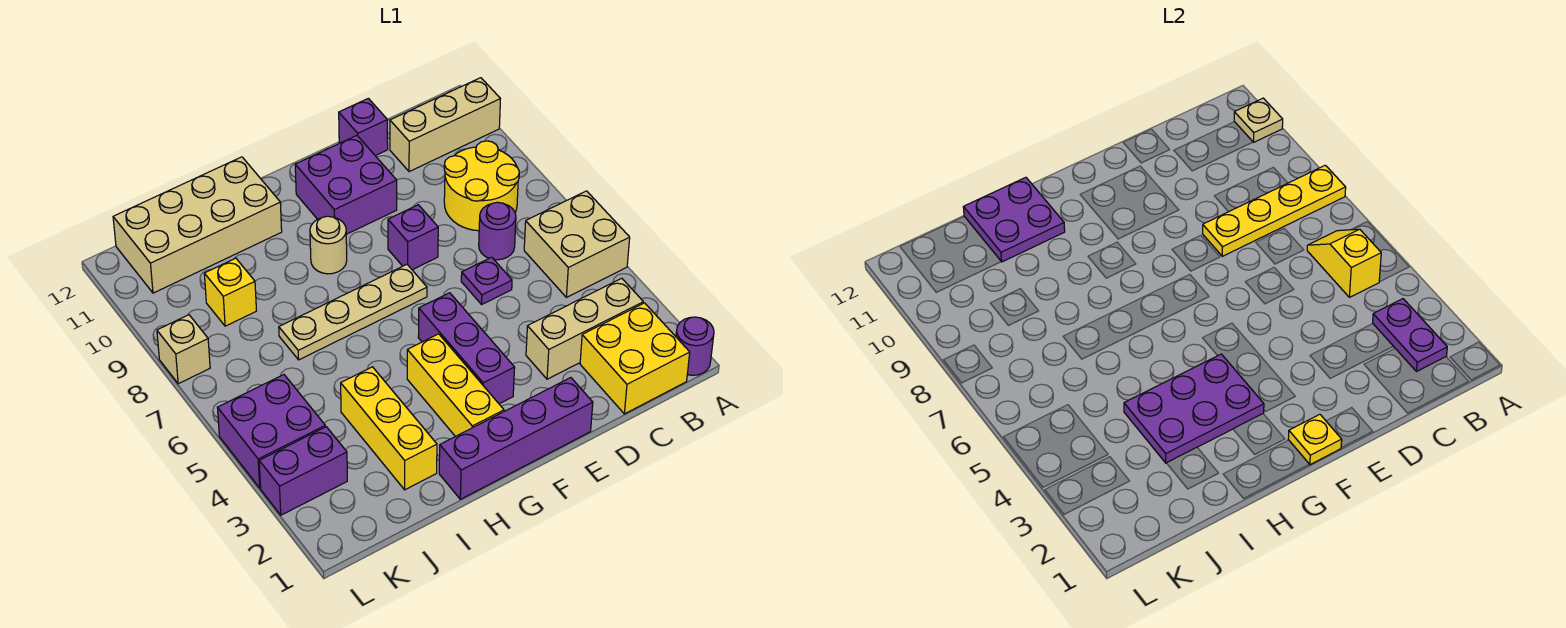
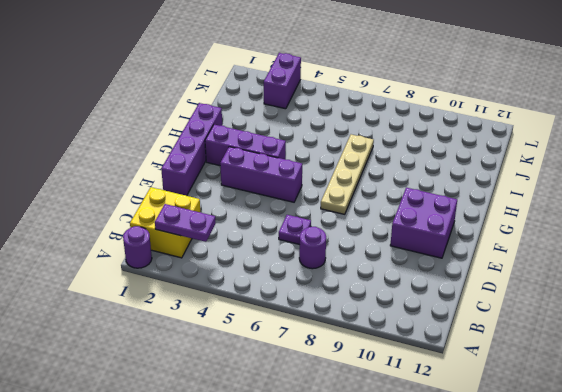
purple brick G2:G4 level 1 -> yellow brick G2:G4 level 1
none -> tan brick A5:B6 level 1
none -> tan brick A11:C11 level 1
none -> tan brick B3:D3 level 1

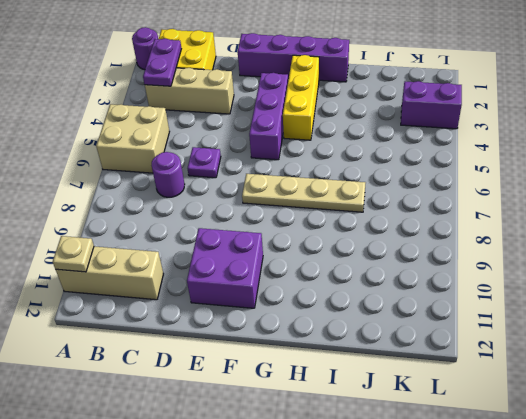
none -> yellow round brick B8:C9 level 1
none -> purple brick D12 level 1
none -> purple brick E8 level 1

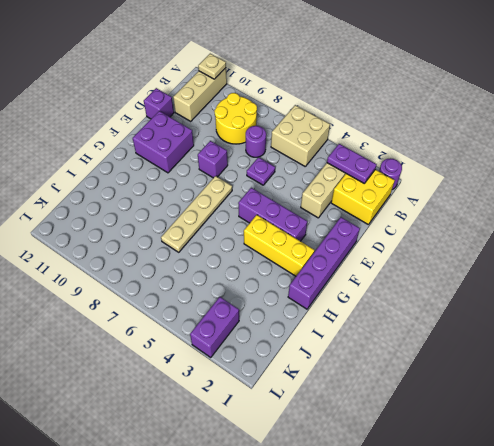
none -> tan round brick G9 level 1
none -> tan brick H11:K12 level 1
none -> yellow brick I2:I4 level 1

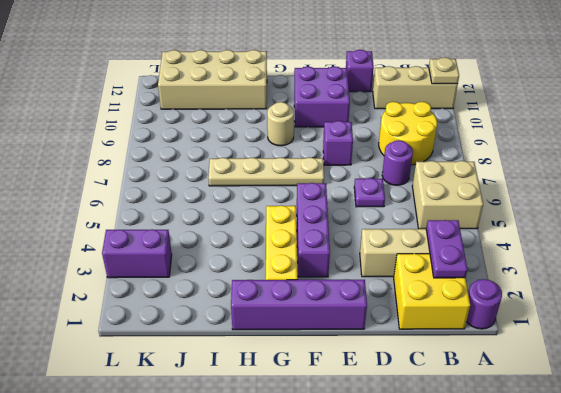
none -> yellow brick I2:I4 level 1
none -> yellow brick J9 level 1
none -> purple brick K4:L5 level 1

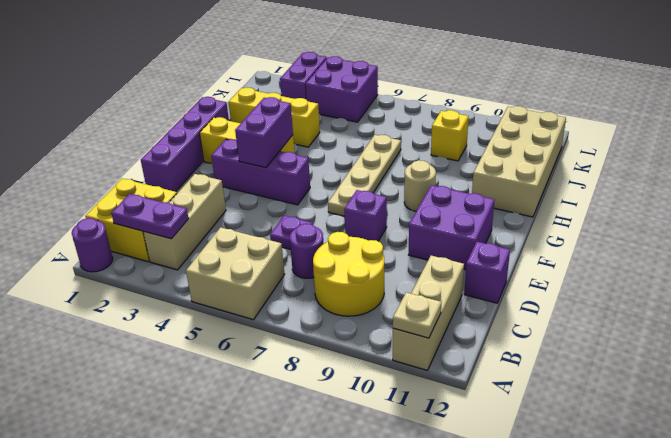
purple brick F4:G4 level 2 -> purple plate G3:I4 level 2
none -> tan brick L8 level 1
none -> yellow plate A8:D8 level 2
none -> yellow slope B5:B6 level 2 top 5

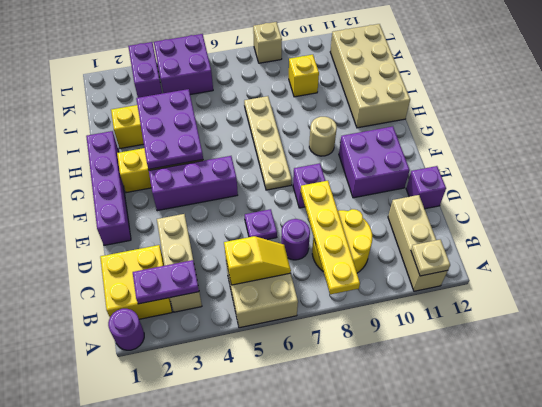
none -> yellow plate F1 level 2
none -> purple plate H11:I12 level 2

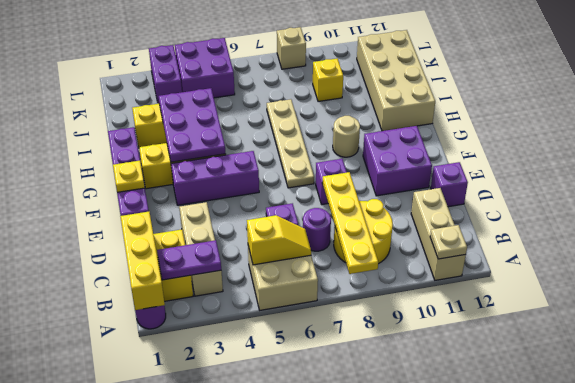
yellow brick A1:C1 level 2 -> none
none -> purple plate H11:I12 level 2

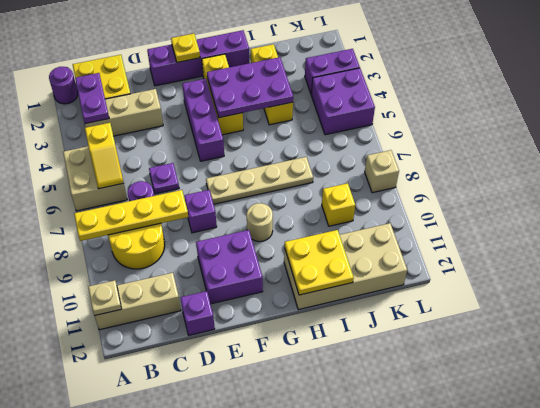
yellow plate H11:I12 level 2 -> purple plate H11:I12 level 2

